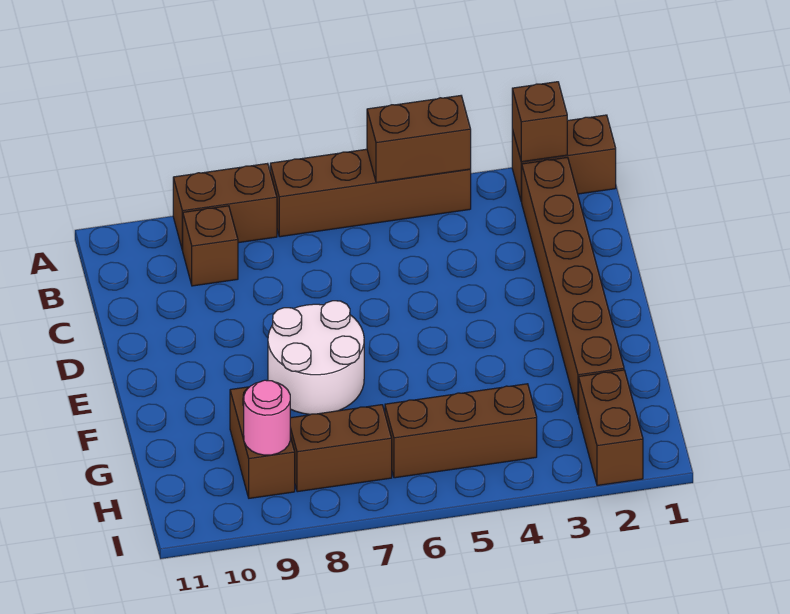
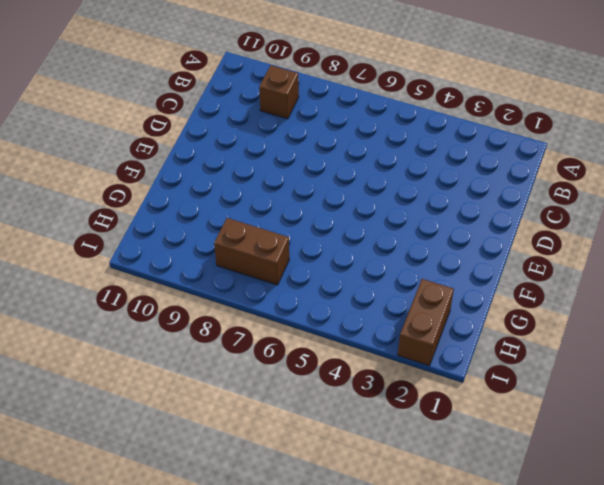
none -> brown brick A1:A2 level 1
none -> brown brick A4:A7 level 1
none -> brown brick A8:A9 level 1

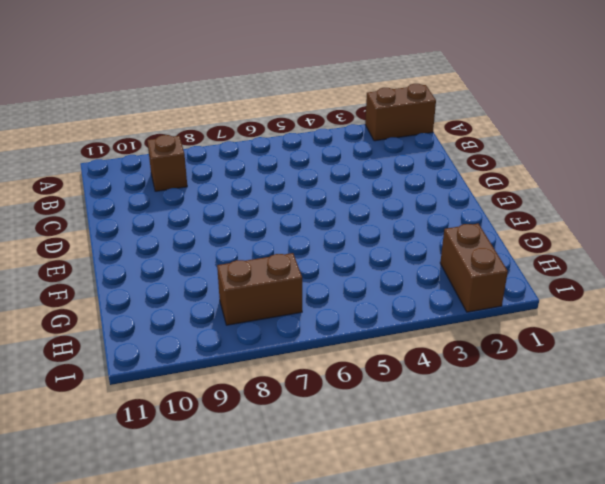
none -> brown brick A4:A7 level 1
none -> brown brick A8:A9 level 1
none -> brown brick B2:G2 level 1

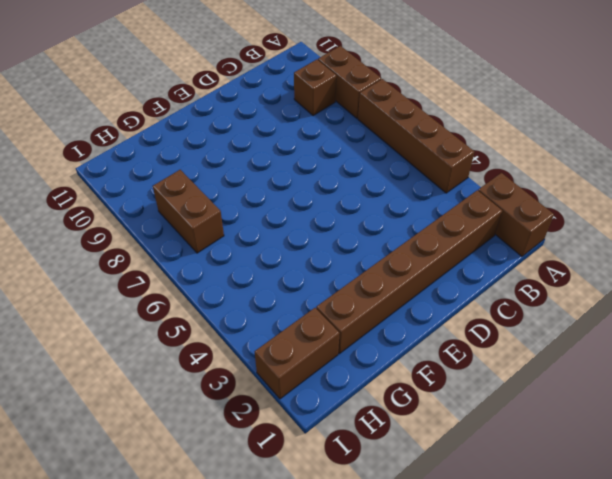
none -> white round brick E7:F8 level 1
none -> brown brick G9:H9 level 1
none -> brown brick H4:H6 level 1

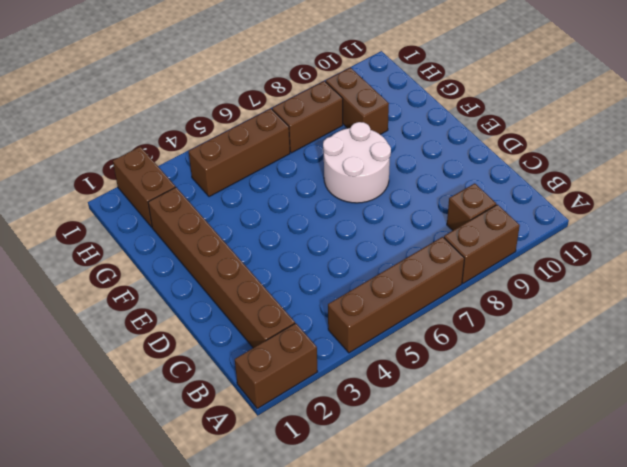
none -> brown brick A2 level 2
none -> brown brick A4:A5 level 2
none -> pink round brick H9 level 2

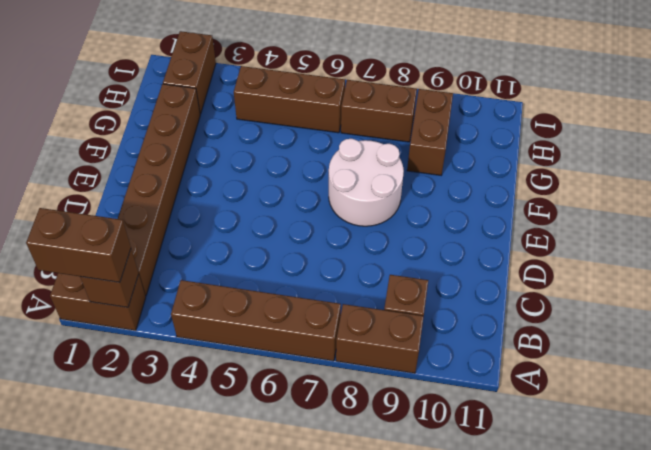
brown brick A1:A2 level 3 -> brown brick A4:A5 level 2
none -> pink round brick H9 level 2

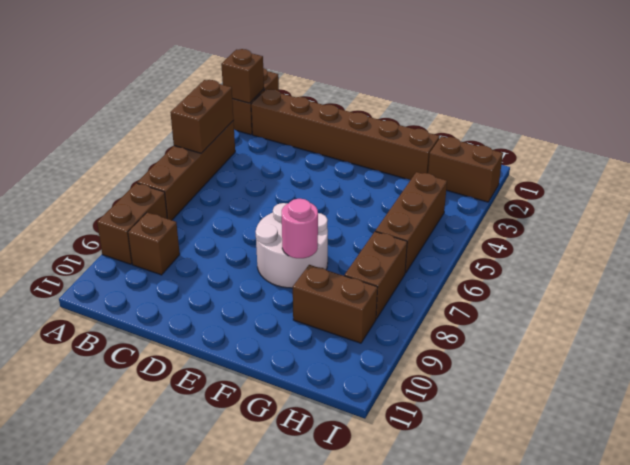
pink round brick F8 level 2 -> pink round brick H9 level 2

